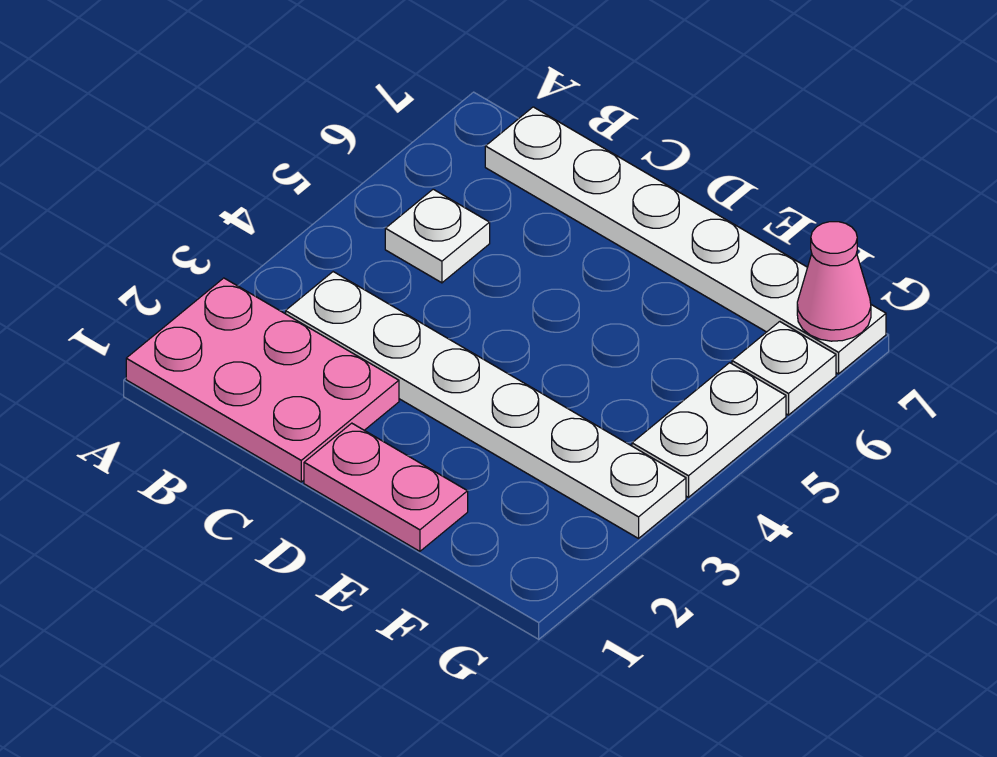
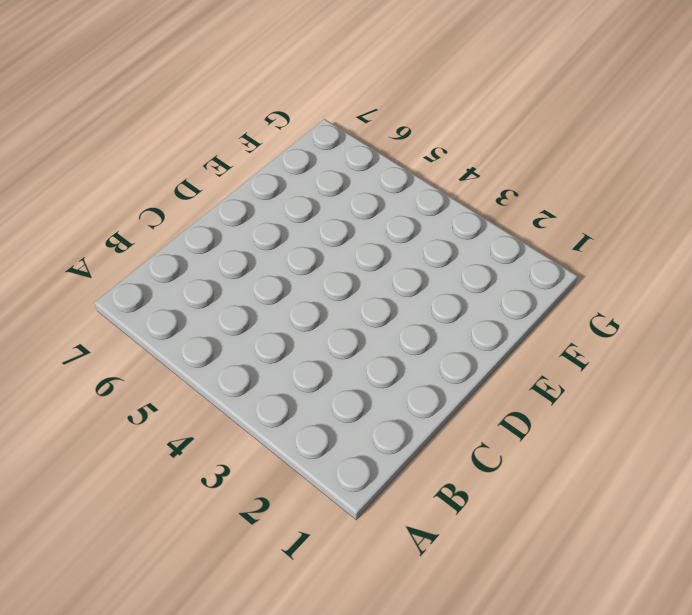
none -> pink plate A1:C2 level 1
none -> white plate B3:G3 level 1

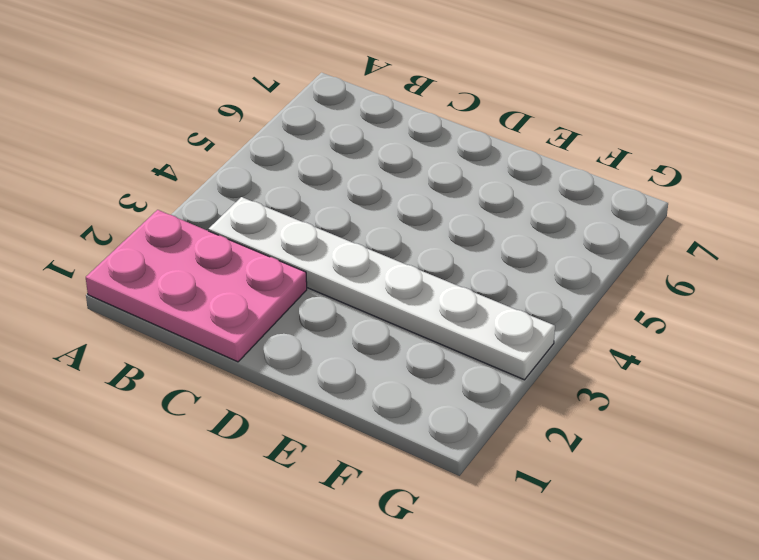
none -> white plate B5 level 1
none -> white plate B7:G7 level 1

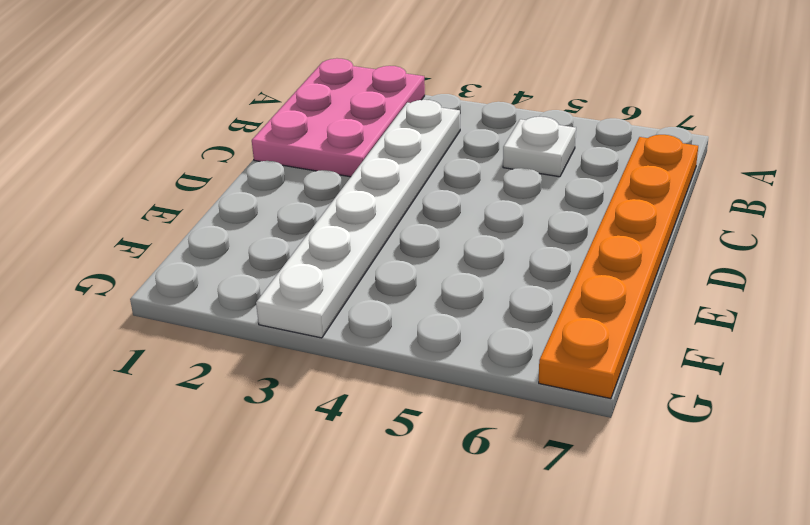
orange plate B7:G7 level 1 -> white plate B7:G7 level 1
none -> pink plate D1:E1 level 1
none -> white plate G4:G5 level 1

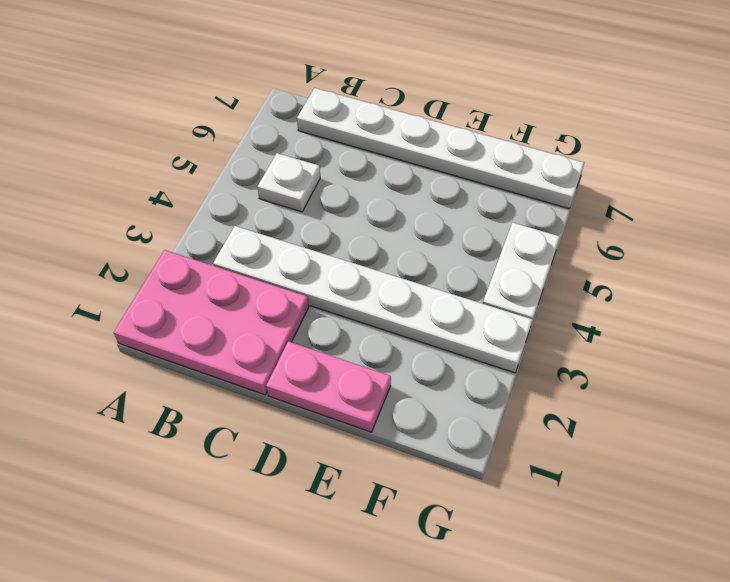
none -> white plate G6 level 1
none -> pink cone G7 level 2

